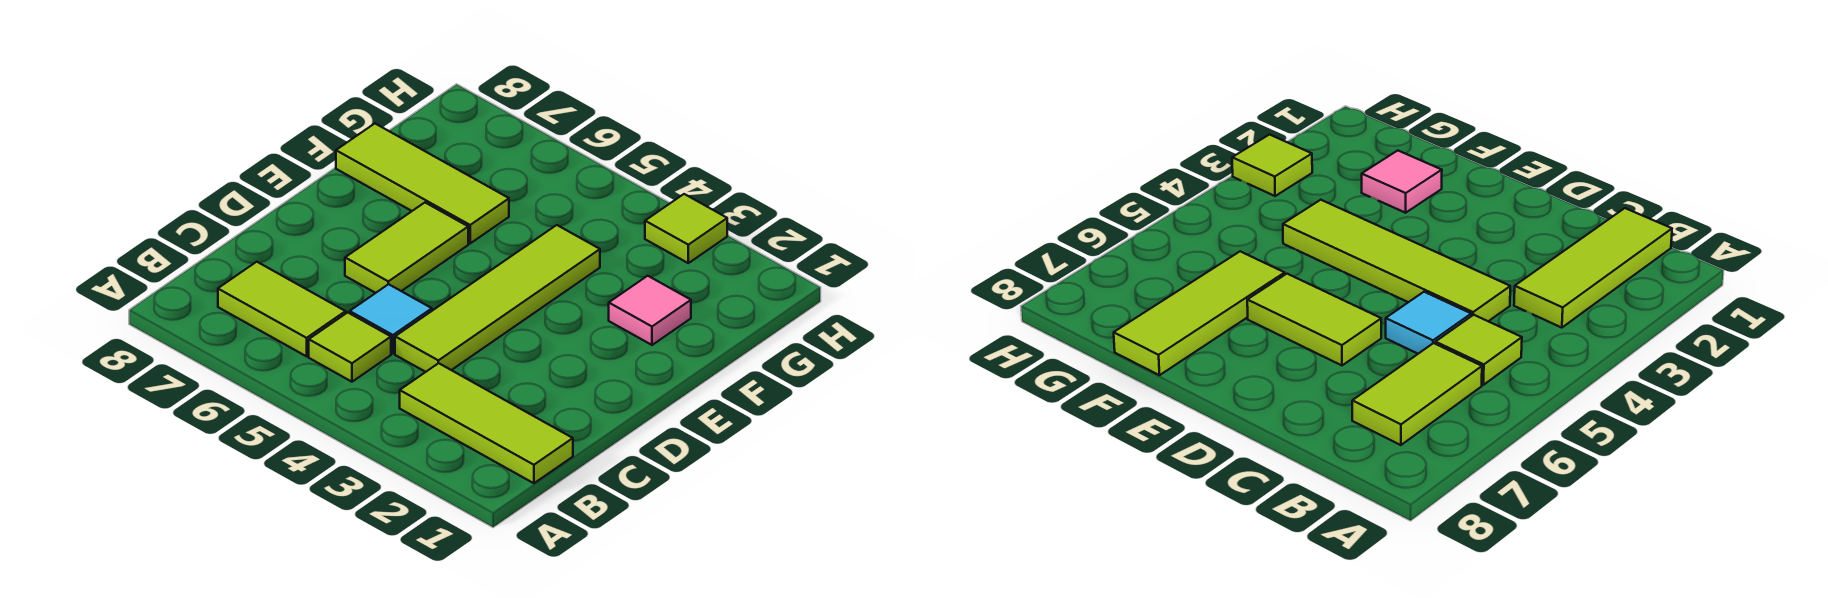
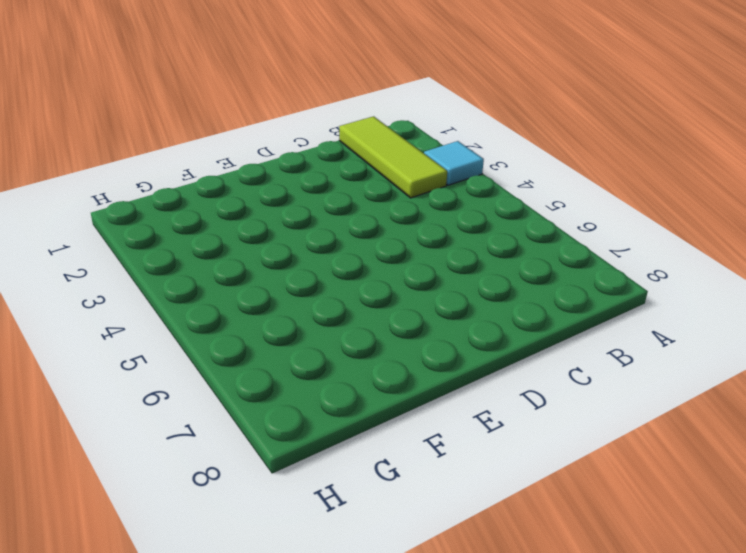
cyan tile A3 level 1 -> cyan tile C5 level 1
none -> lime tile B5 level 1
none -> lime tile B6:B7 level 1

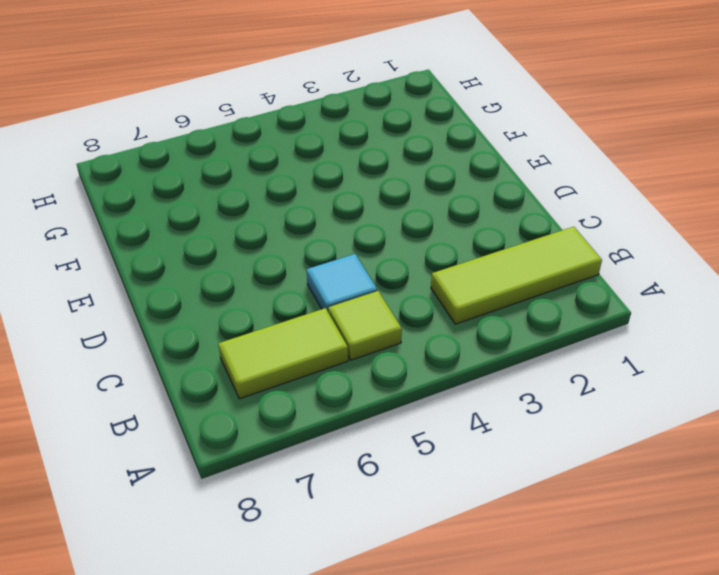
none -> lime tile C4:F4 level 1
none -> lime tile D6:E6 level 1

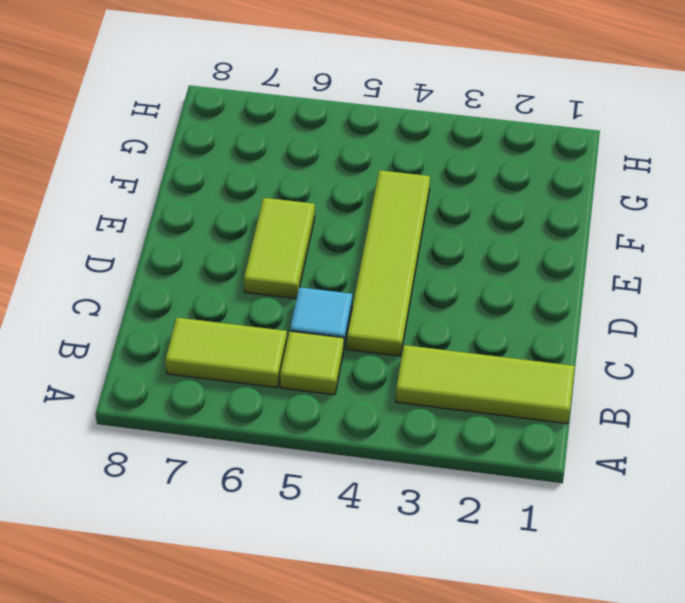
none -> pink tile F2 level 1
none -> lime tile F6:F8 level 1

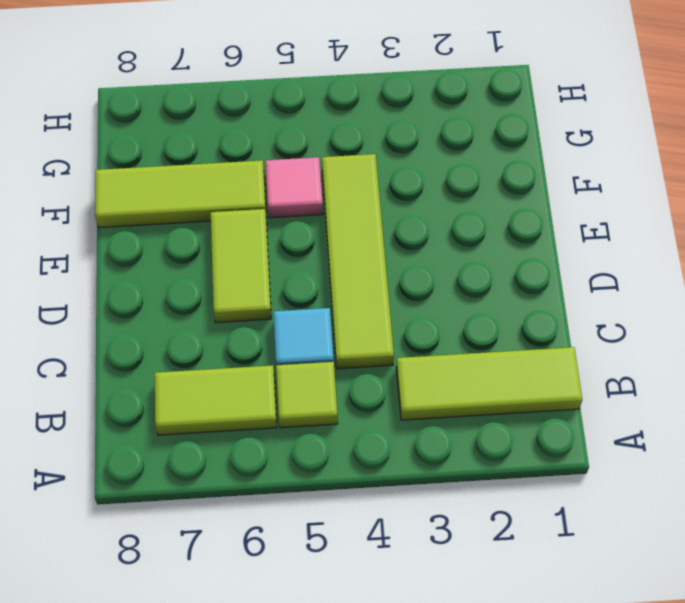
pink tile F5 level 1 -> pink tile F2 level 1
none -> lime tile H3 level 1

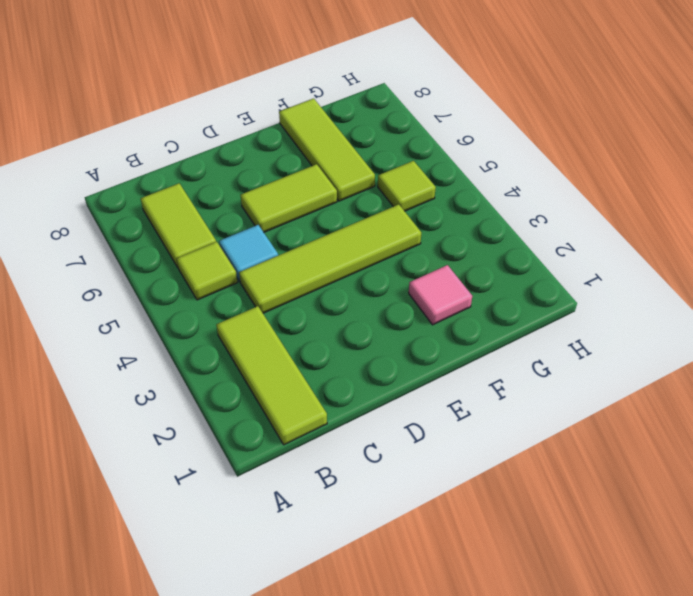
lime tile G5 level 1 -> lime tile H3 level 1

